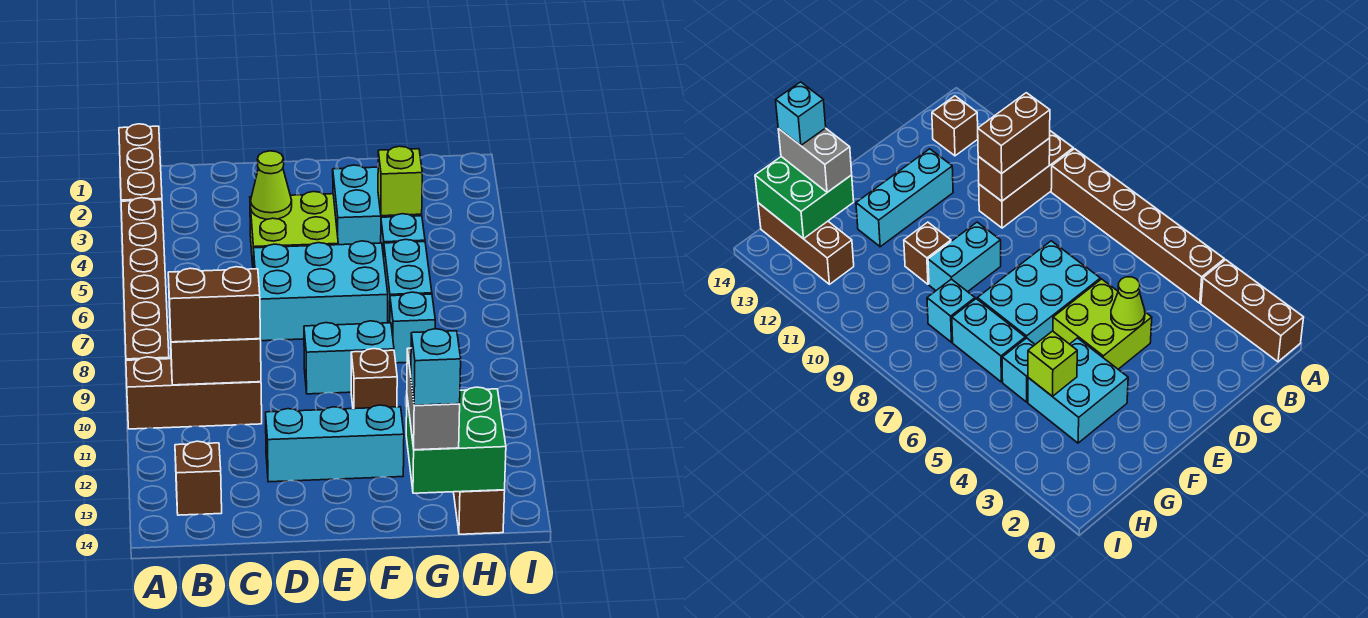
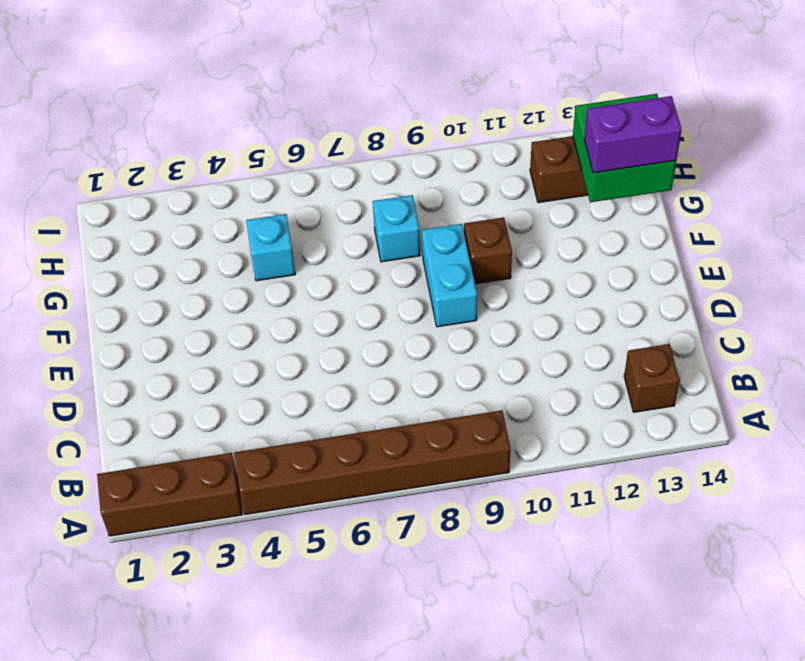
purple brick G13:G14 level 3 -> grey brick G13:G14 level 3
none -> brown brick A10:C10 level 1
none -> lime brick D4:E5 level 1
none -> cyan brick D6:F7 level 1

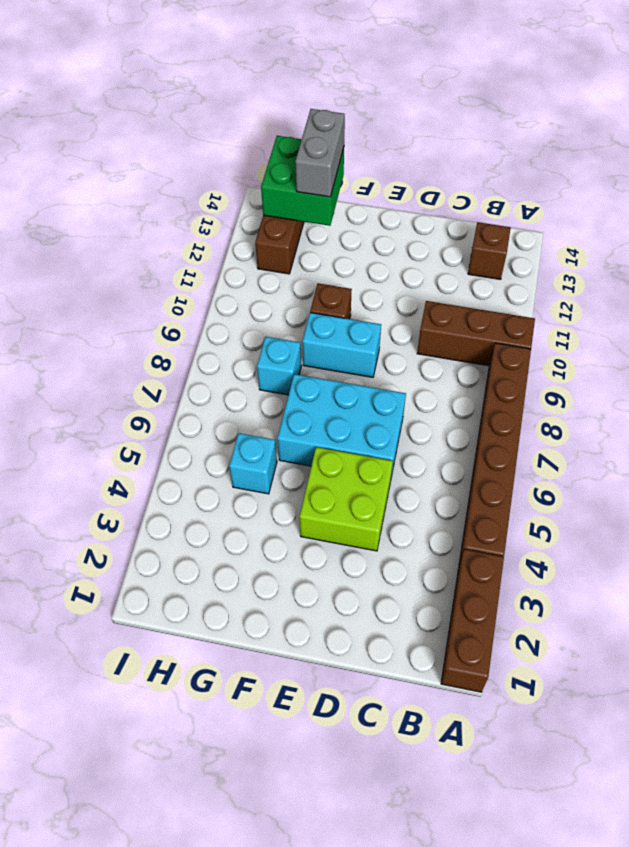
none -> cyan brick D12:F12 level 1
none -> cyan brick F3:G4 level 1
none -> cyan brick G6:G7 level 1

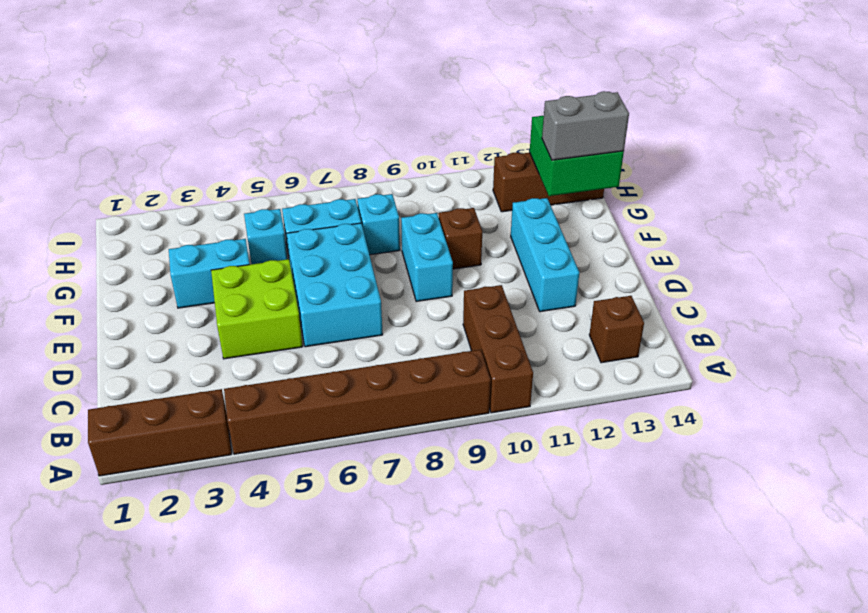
cyan brick F3:F4 level 1 -> cyan brick F3:G4 level 1
none -> brown brick B10:C10 level 2
none -> lime cone D4 level 2
none -> lime brick G4 level 2

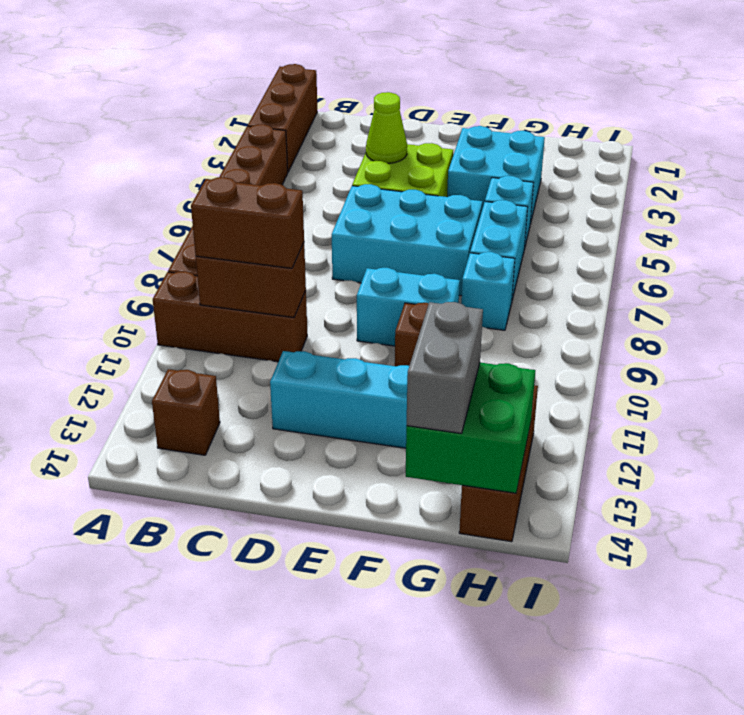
none -> lime brick G4 level 2
none -> cyan brick G14 level 4

